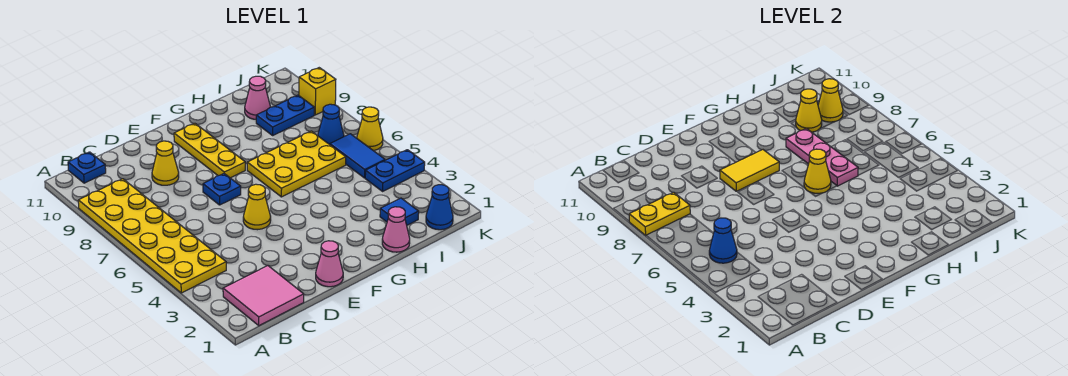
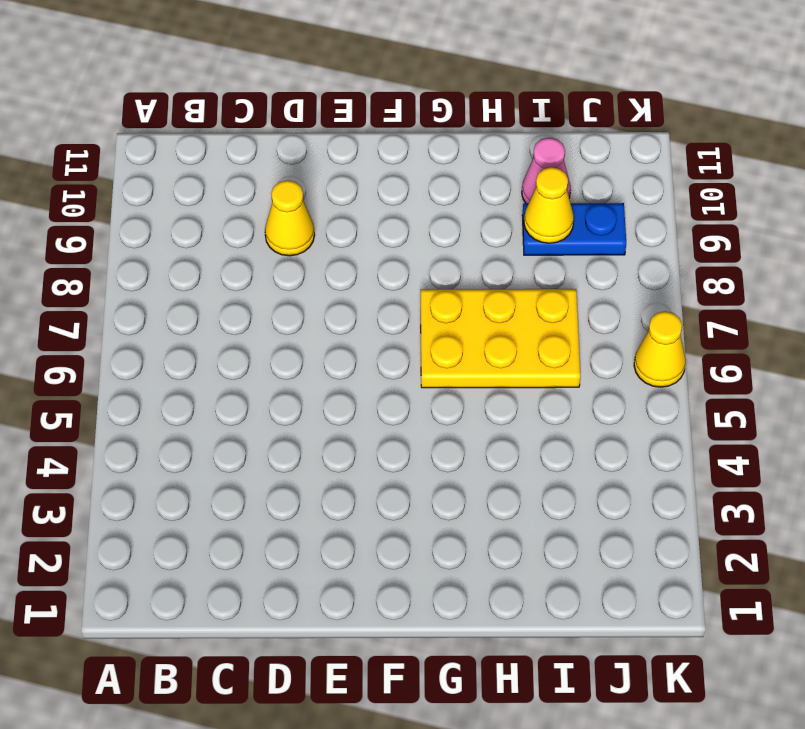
none -> yellow plate A4:B9 level 1
none -> pink tile B1:C2 level 1
none -> blue plate B11 level 1

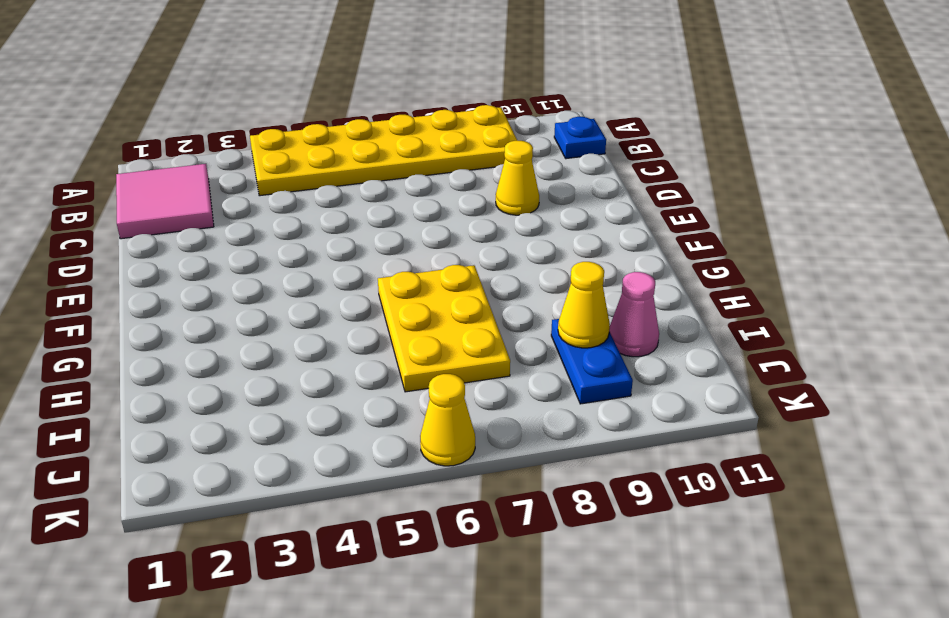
none -> pink cone E1 level 1
none -> yellow cone E5 level 1
none -> blue plate E7 level 1

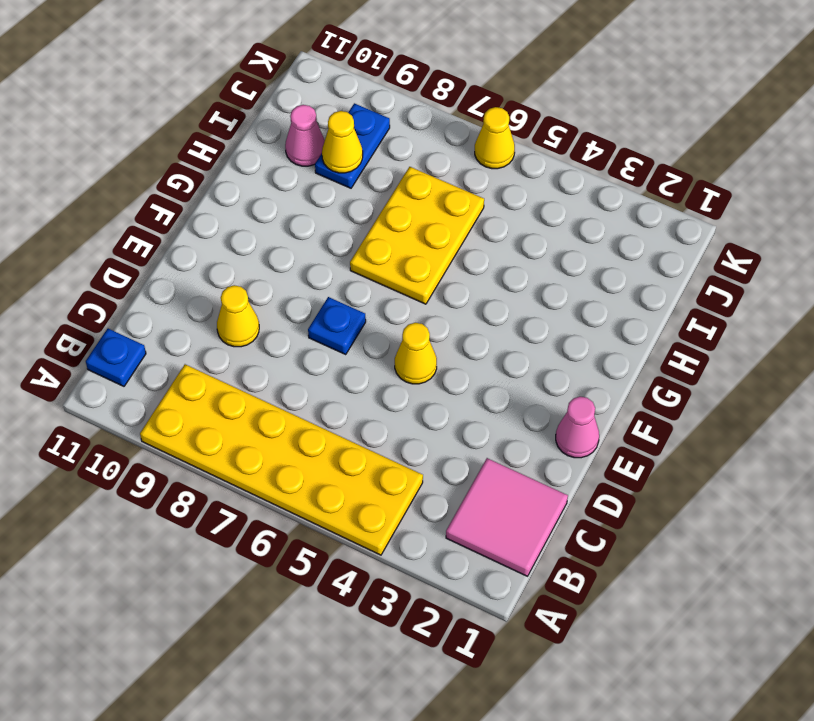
none -> yellow plate F8:F10 level 1
none -> pink cone H1 level 1
none -> blue tile I2 level 1

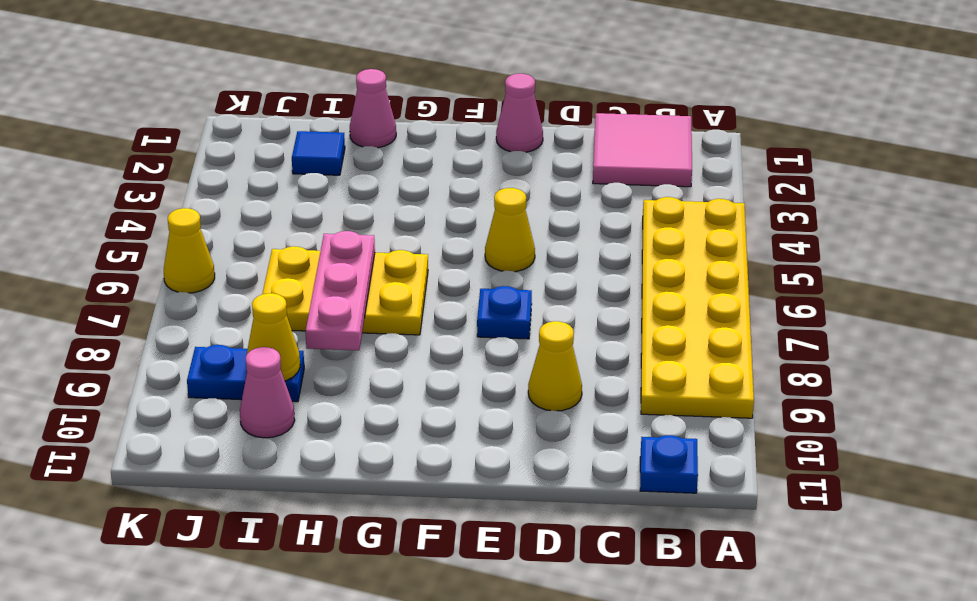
none -> yellow plate F8:F10 level 1
none -> blue cone J1 level 1
none -> blue plate J4:K4 level 1

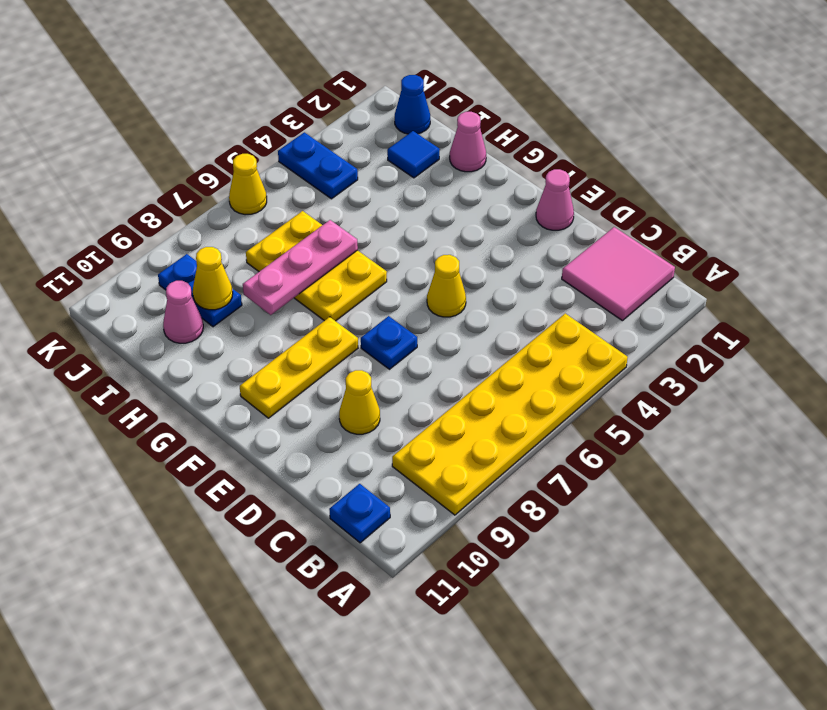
none -> blue tile J5:J6 level 1
none -> blue cone J7 level 1
none -> yellow brick K9 level 1

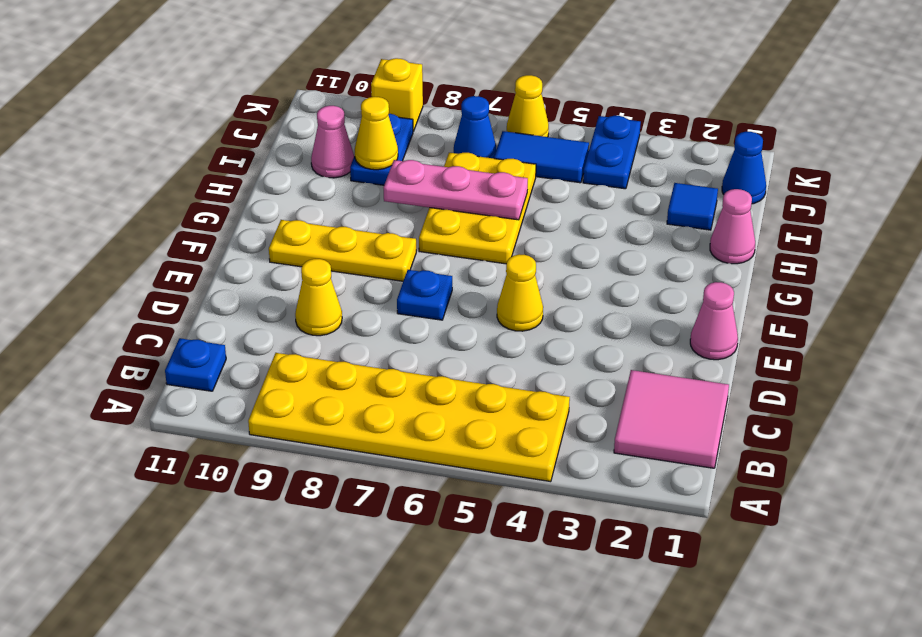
none -> yellow plate A8:B8 level 2
none -> blue cone B5 level 2
none -> yellow tile E8:F8 level 2

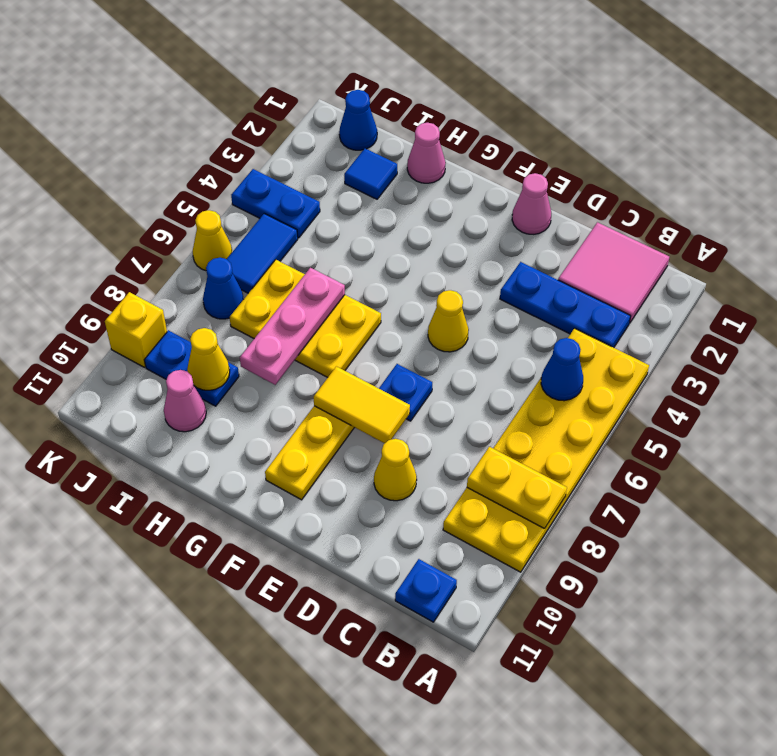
blue plate B3:D3 level 1 -> none
none -> yellow cone G6 level 2
none -> yellow cone J9 level 2

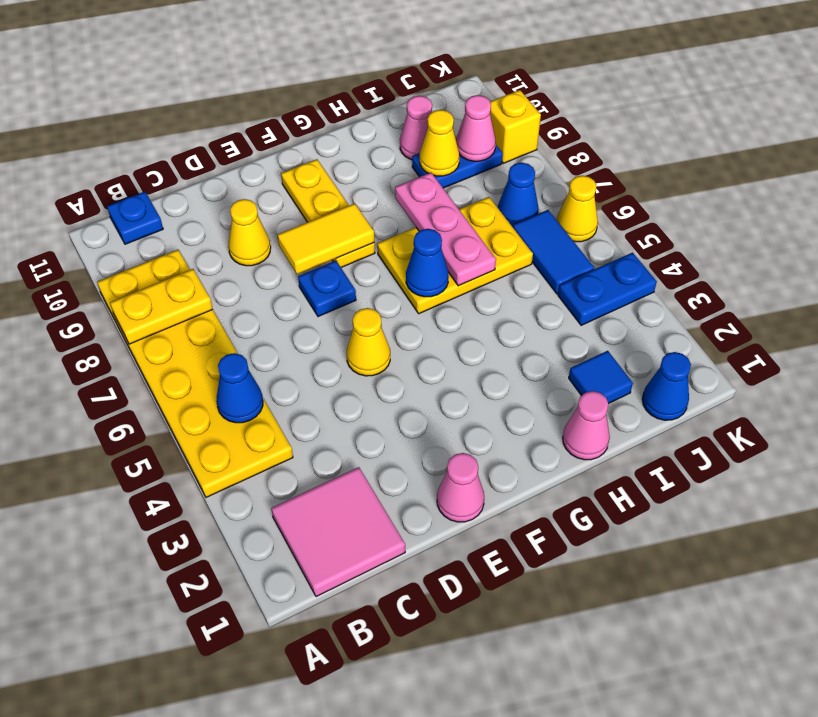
blue cone G6 level 2 -> yellow cone G6 level 2
pink cone J9 level 2 -> yellow cone J9 level 2

